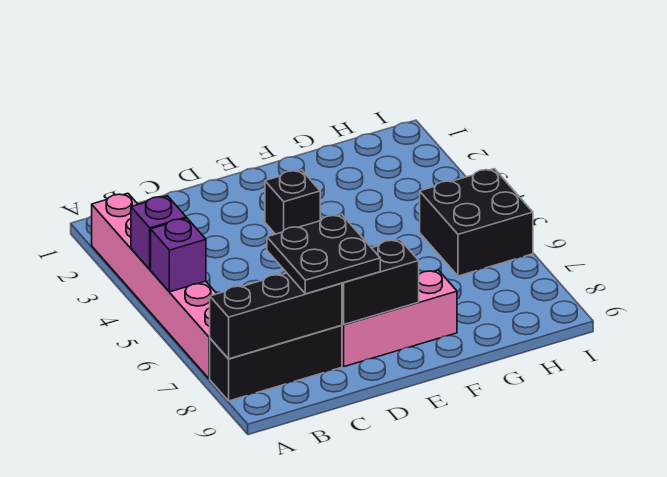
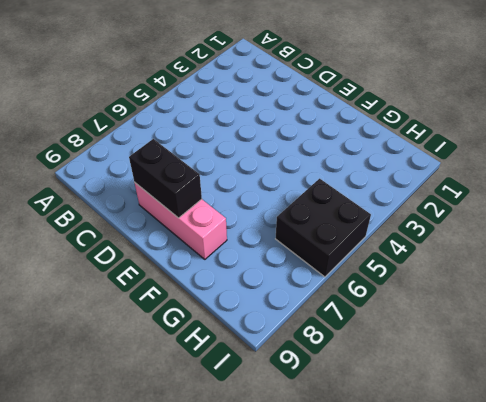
none -> pink brick A2:A7 level 1
none -> black brick A8:C8 level 1

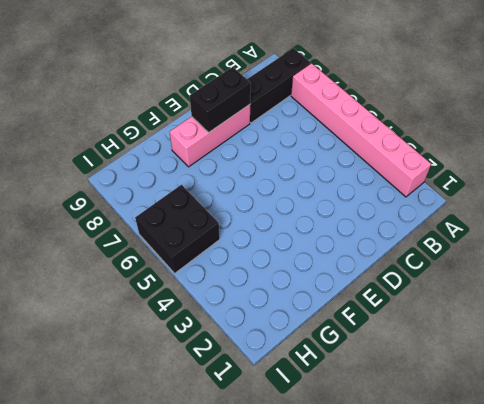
none -> black brick E3 level 1
none -> purple brick A4 level 2

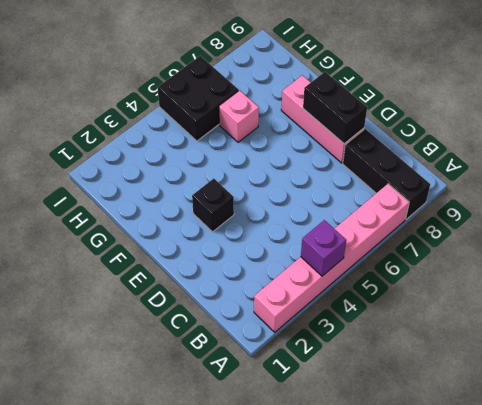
pink brick G6 level 1 -> none
none -> purple brick A5 level 2
none -> black brick A8:C8 level 2

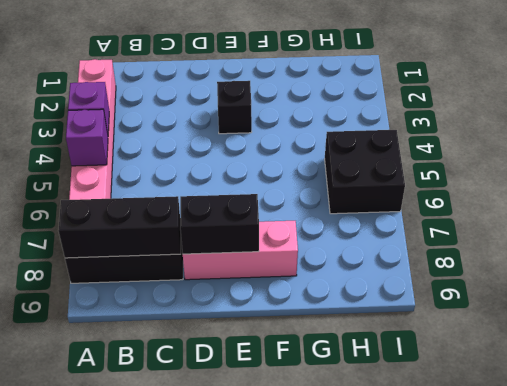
none -> black plate C7:D8 level 3

